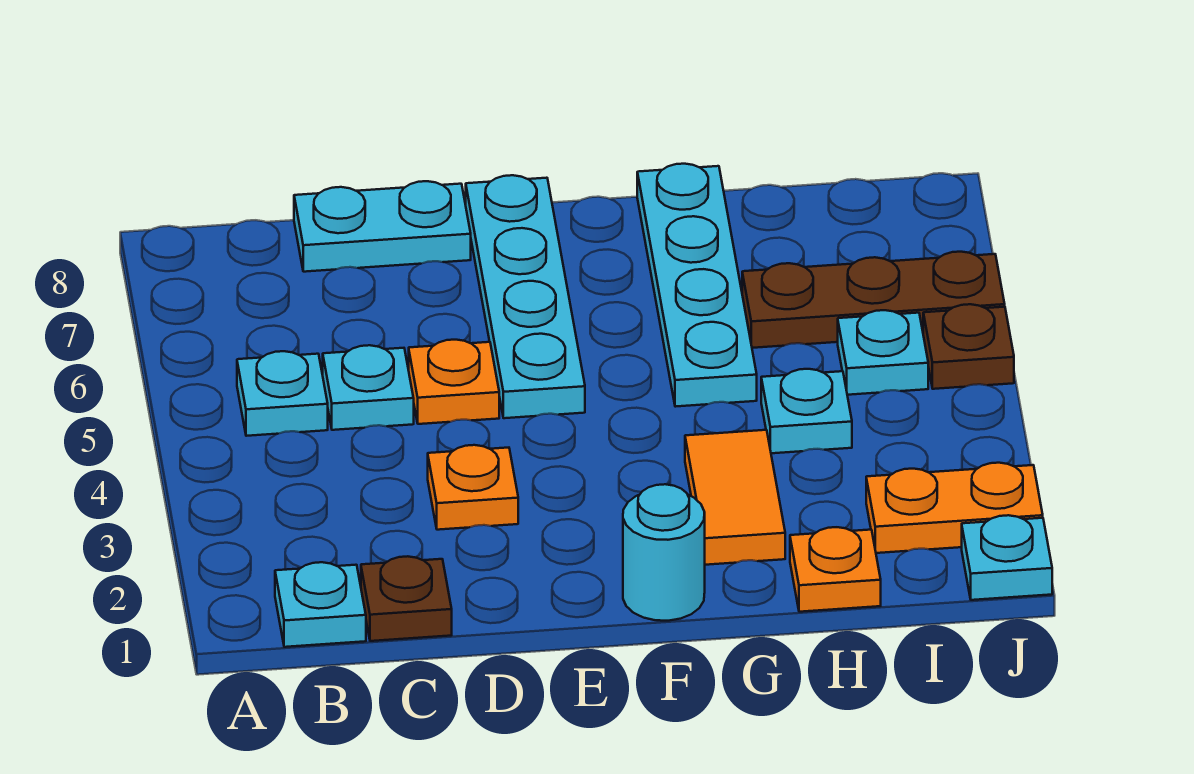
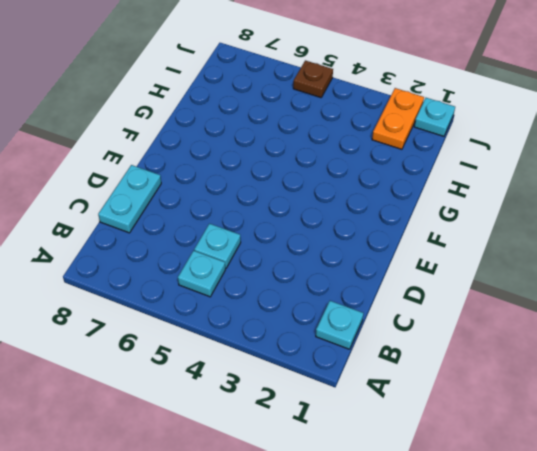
none -> brown plate C1 level 1
none -> orange plate D3 level 1
none -> orange plate D5 level 1

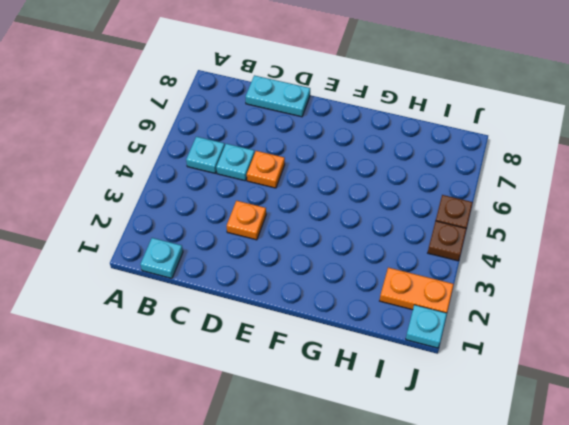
brown plate J4 level 1 -> brown plate C1 level 1
none -> cyan plate E5:E8 level 1
none -> cyan round brick F1 level 1
none -> orange tile G2:G3 level 1

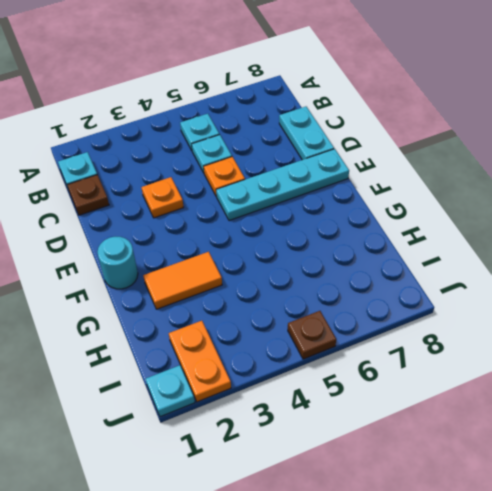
none -> cyan plate G5:G8 level 1
none -> orange plate H1 level 1
none -> cyan plate H4 level 1

